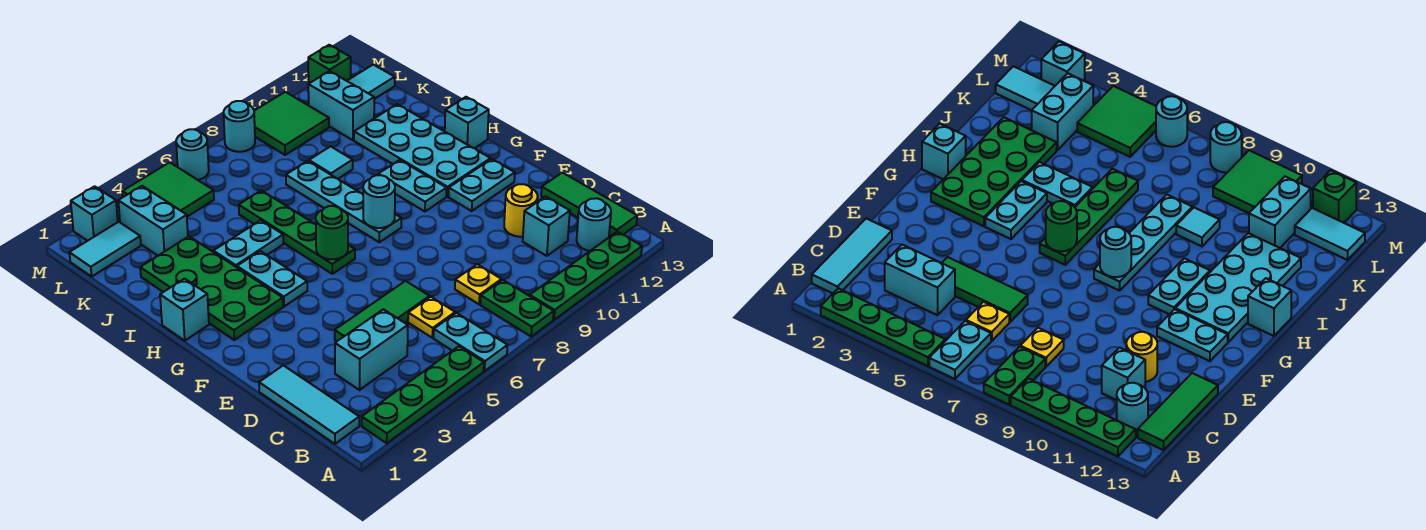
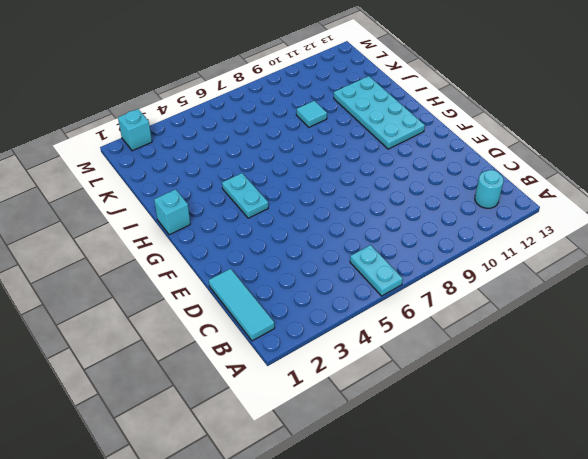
none -> green plate A2:A5 level 1
none -> green plate A8:B8 level 1
none -> green plate A9:A12 level 1
none -> green tile B13:D13 level 1

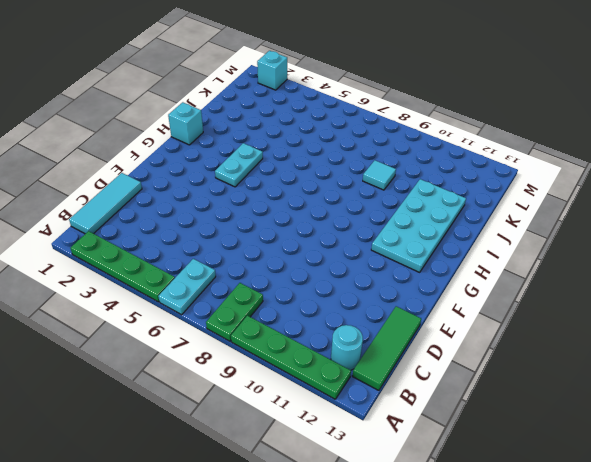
none -> cyan brick C3:C4 level 1
none -> yellow plate C6 level 1
none -> yellow plate C8 level 1
none -> cyan brick C11 level 1

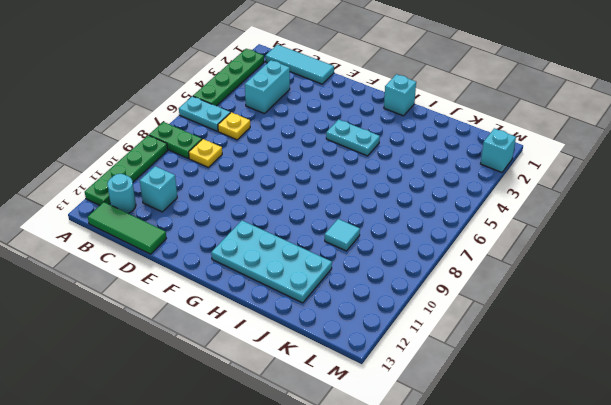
none -> green tile D4:D6 level 1
none -> yellow round brick D11 level 1
none -> cyan plate F11:F12 level 1
none -> green plate G2:J3 level 1

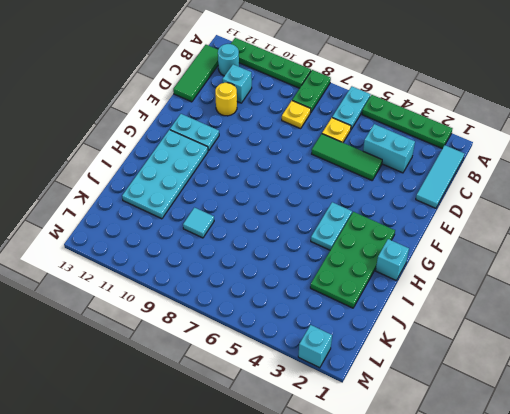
none -> green plate G6:J6 level 1
none -> cyan plate G8:J8 level 1
none -> cyan plate G10:H10 level 1
none -> cyan brick H13 level 1

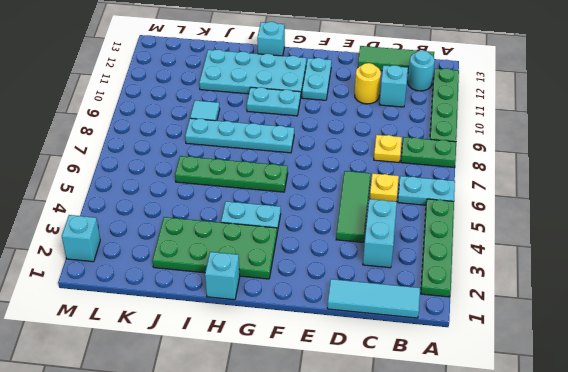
none -> cyan plate I4:I5 level 1
none -> cyan brick K3:L3 level 1
none -> cyan brick K11:L11 level 1
none -> cyan tile L1:L2 level 1

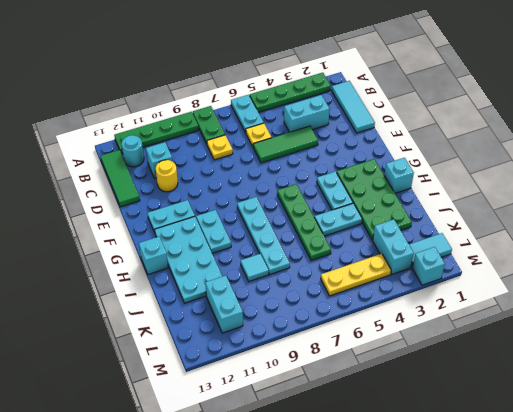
yellow plate L4:L6 level 1 -> green tile L4:M5 level 1
none -> green tile L9:M10 level 1
none -> cyan tile L12:L13 level 1
none -> cyan round brick M6 level 1
none -> cyan round brick M8 level 1

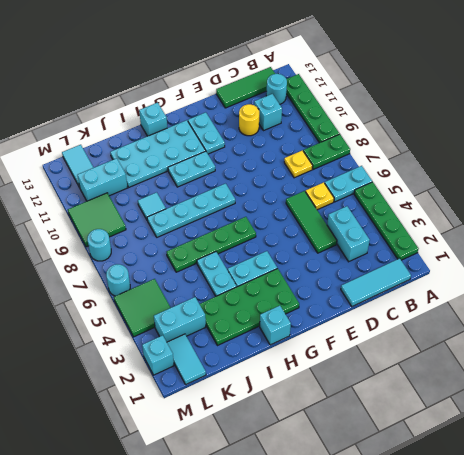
none -> green brick M12 level 1
none -> green round brick G6 level 2
none -> cyan round brick G8 level 2

